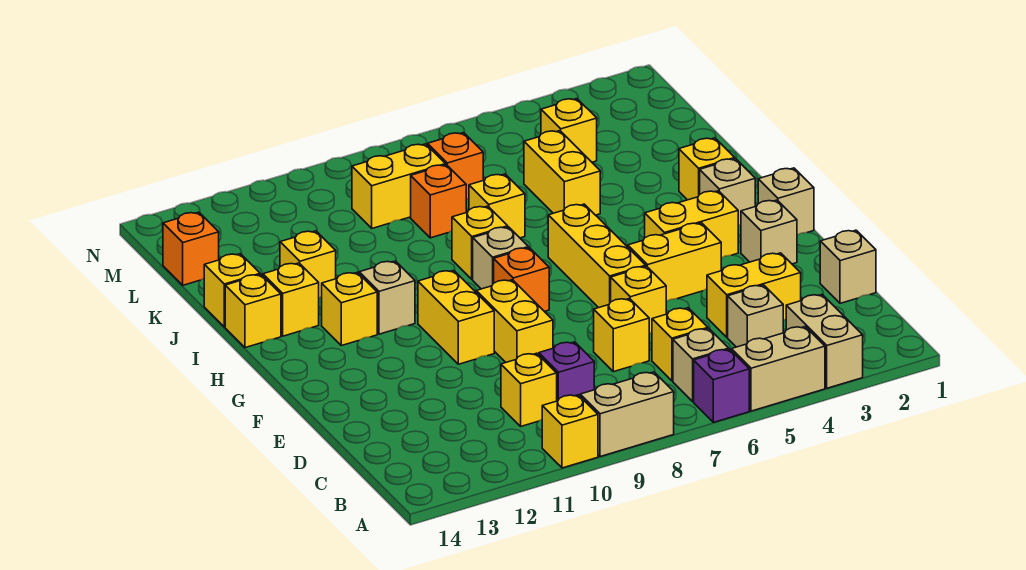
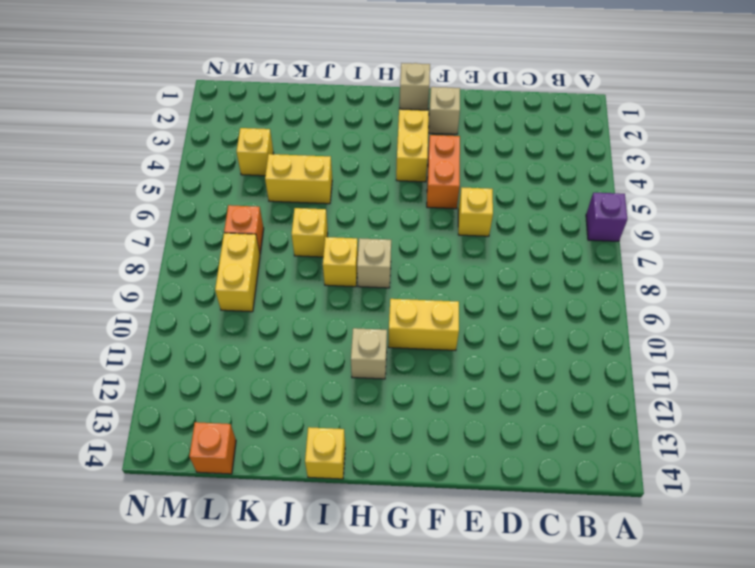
orange brick F4:F5 level 1 -> yellow brick F4:F5 level 1
none -> tan brick A3:B3 level 1
none -> tan brick A4:A5 level 1
none -> tan brick A8:A9 level 1
none -> yellow brick A10 level 1

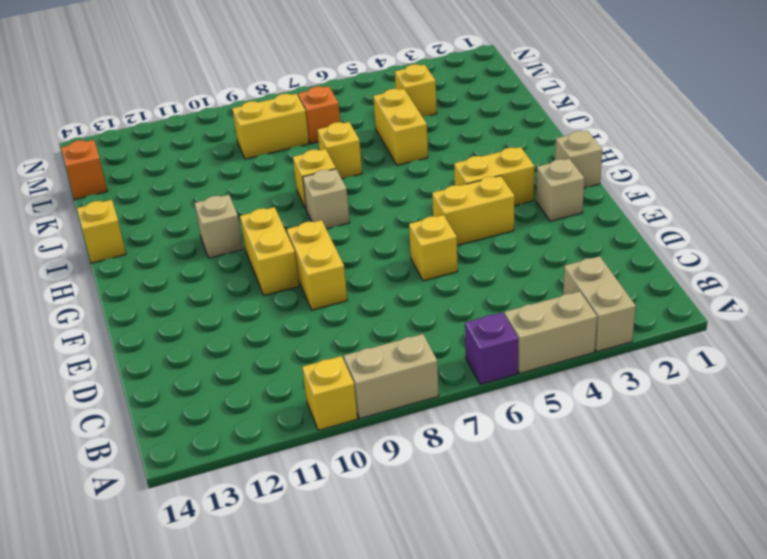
none -> tan brick B6 level 1
none -> tan brick C4 level 1
none -> yellow brick C6 level 1
none -> purple brick C9 level 1

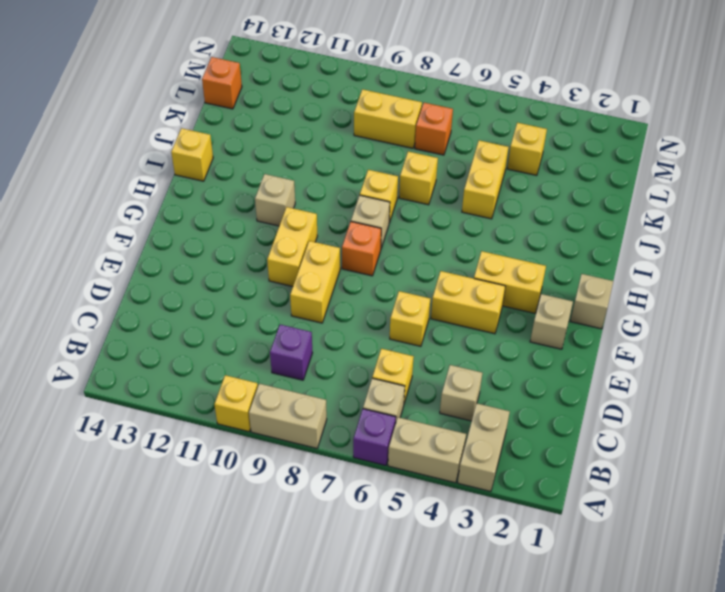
none -> yellow brick C10 level 1
none -> tan brick D1 level 1
none -> yellow brick D3:D4 level 1
none -> yellow brick D7 level 1

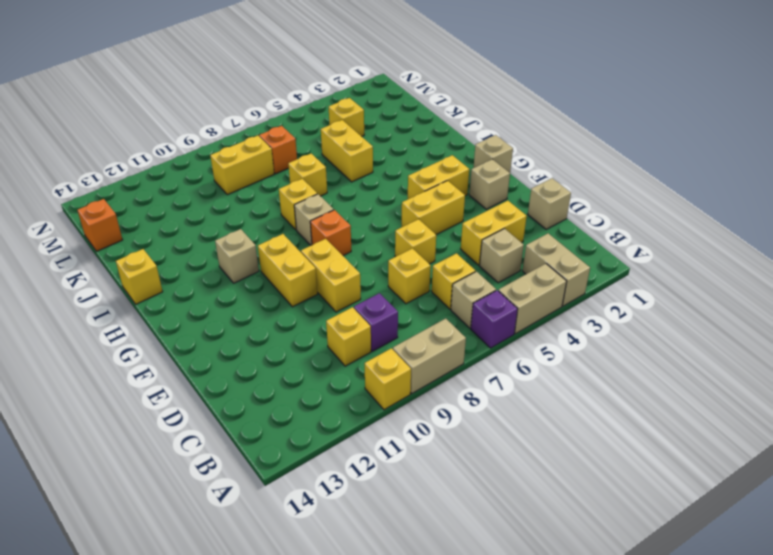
none -> yellow brick F6:H6 level 1
none -> tan brick H2 level 1
none -> yellow brick H12 level 1
none -> yellow brick I2 level 1

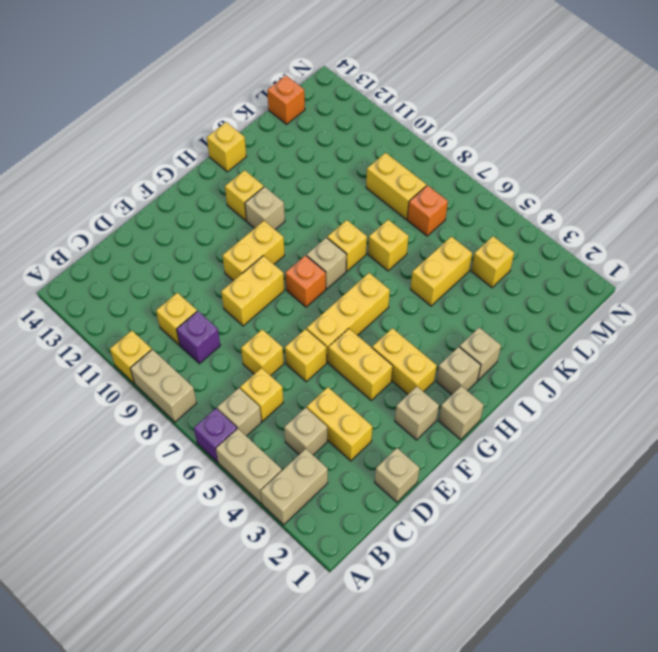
tan brick I2 level 1 -> yellow brick I2 level 1
none -> yellow brick I13 level 1
none -> yellow brick J12 level 1
none -> yellow brick J14 level 1
none -> orange brick K8 level 1

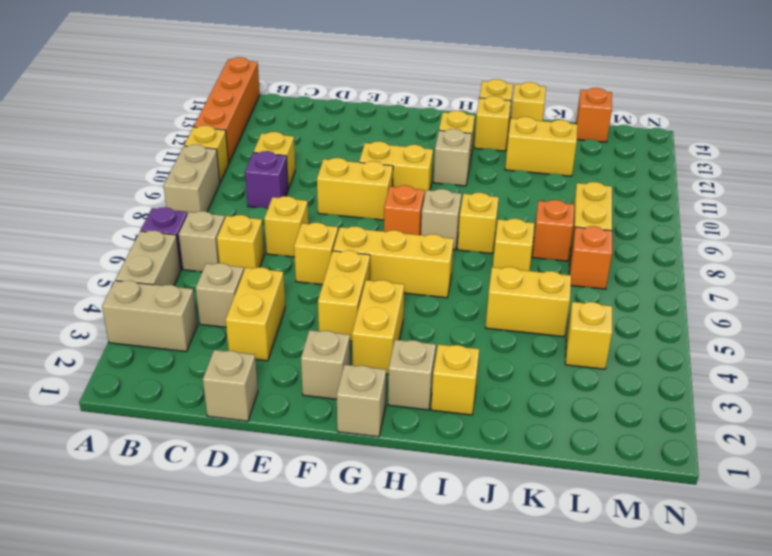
orange brick A11:A14 level 1 -> none
yellow brick J12:K12 level 1 -> yellow brick J12 level 1

